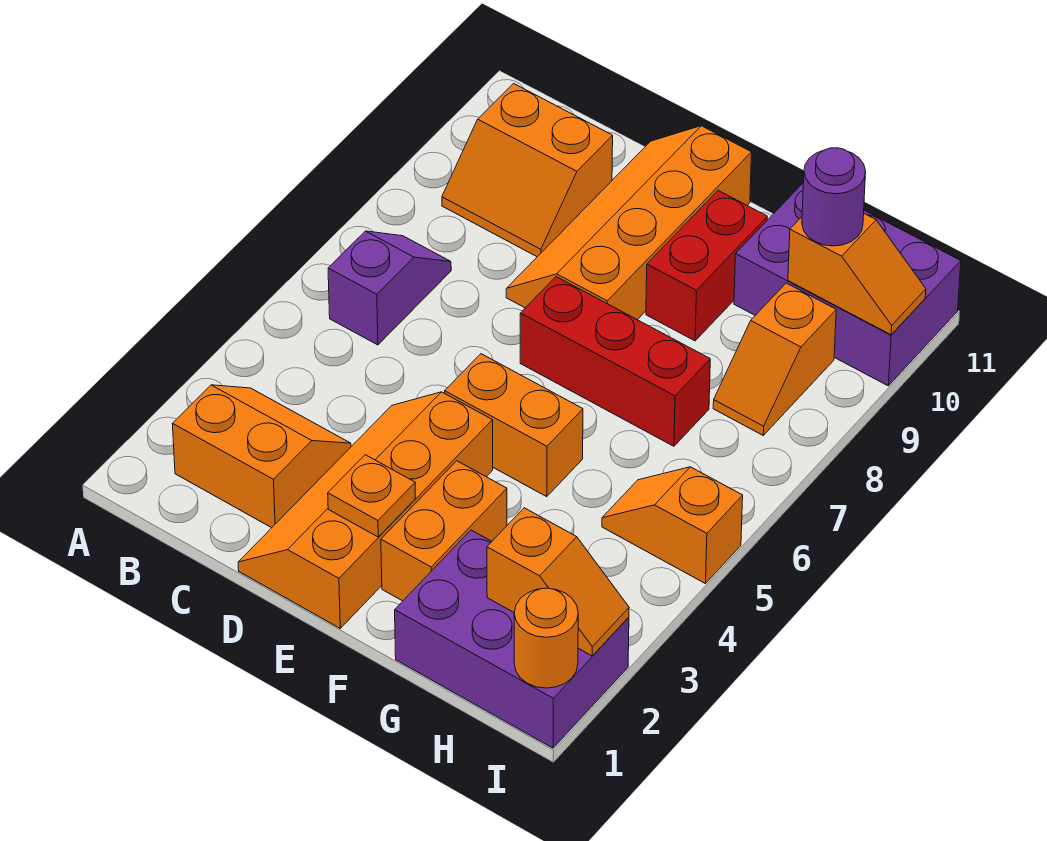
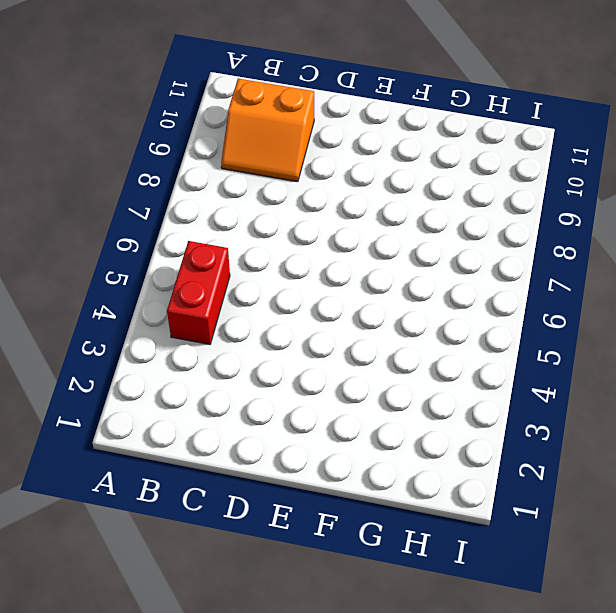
red brick B4:B5 level 1 -> red brick F9:F10 level 1
none -> orange slope B2:C3 level 1 top 2
none -> purple slope B6:B7 level 1 top 6
none -> orange slope D1:E4 level 1 top E

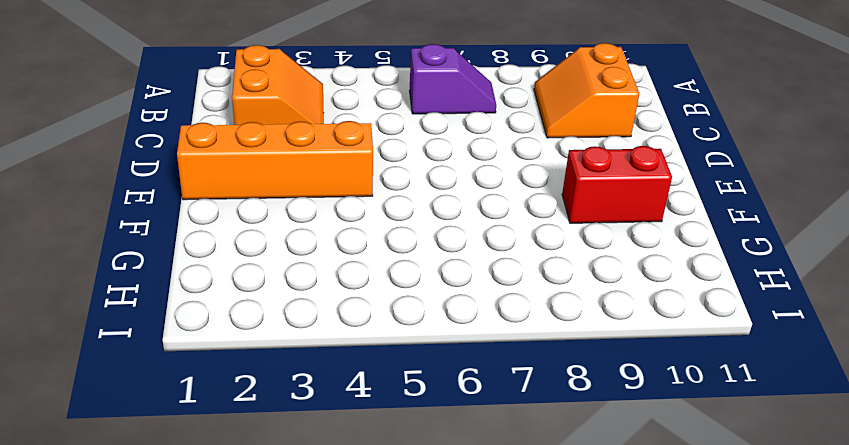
none -> orange slope D8:E11 level 1 top E
none -> orange brick E5:F5 level 1
none -> red brick E7:G7 level 1

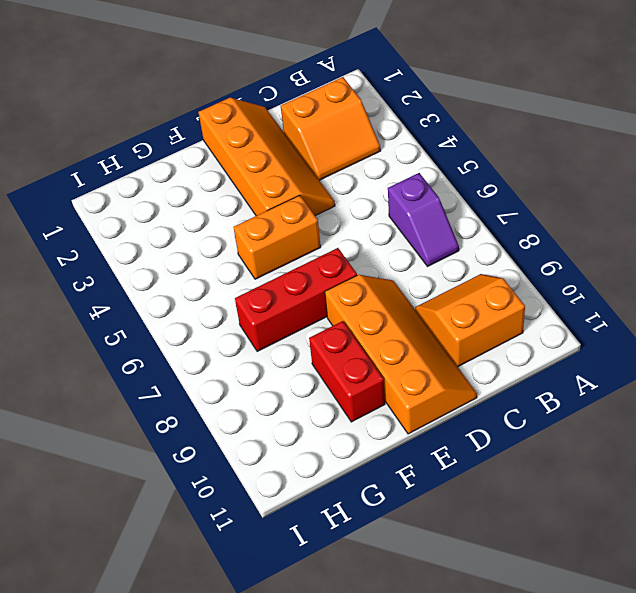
none -> orange brick F2:F3 level 1
none -> purple brick G1:I2 level 1
none -> purple brick G10:I11 level 1

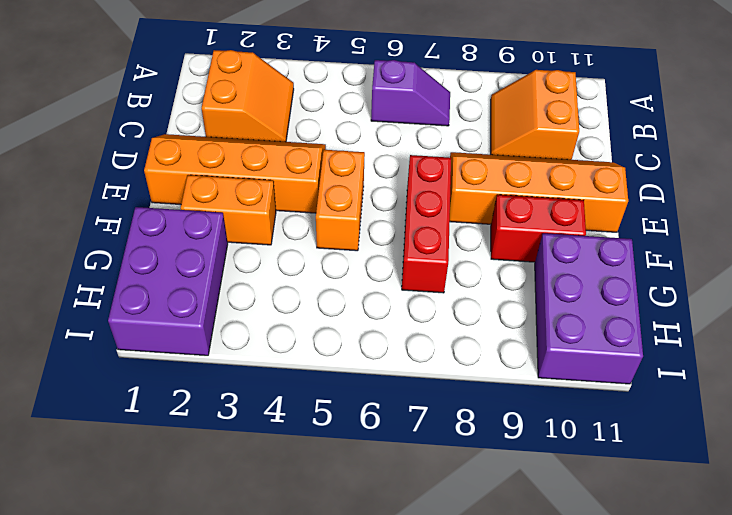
none -> orange slope H5:I5 level 1 top I
none -> orange slope H8:H9 level 1 top 9
none -> orange plate E2 level 2

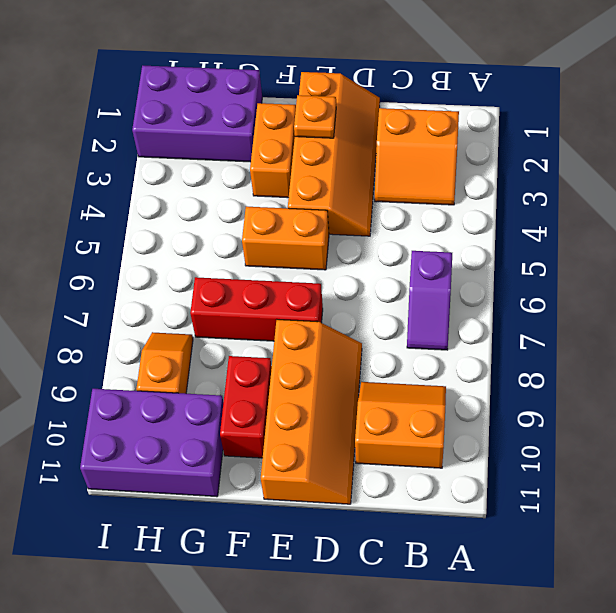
none -> orange slope H5:I5 level 1 top I
none -> orange slope H2:I2 level 2 top H
none -> orange slope H10:I10 level 2 top H

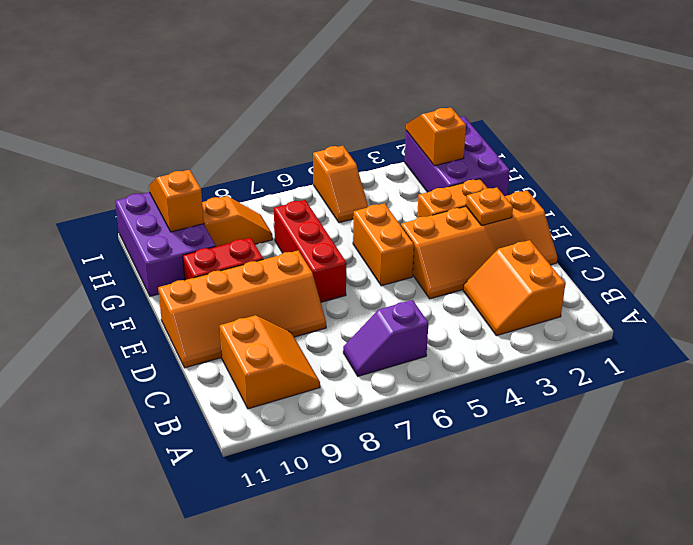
none -> orange round brick I1 level 2
none -> purple round brick H10 level 3

